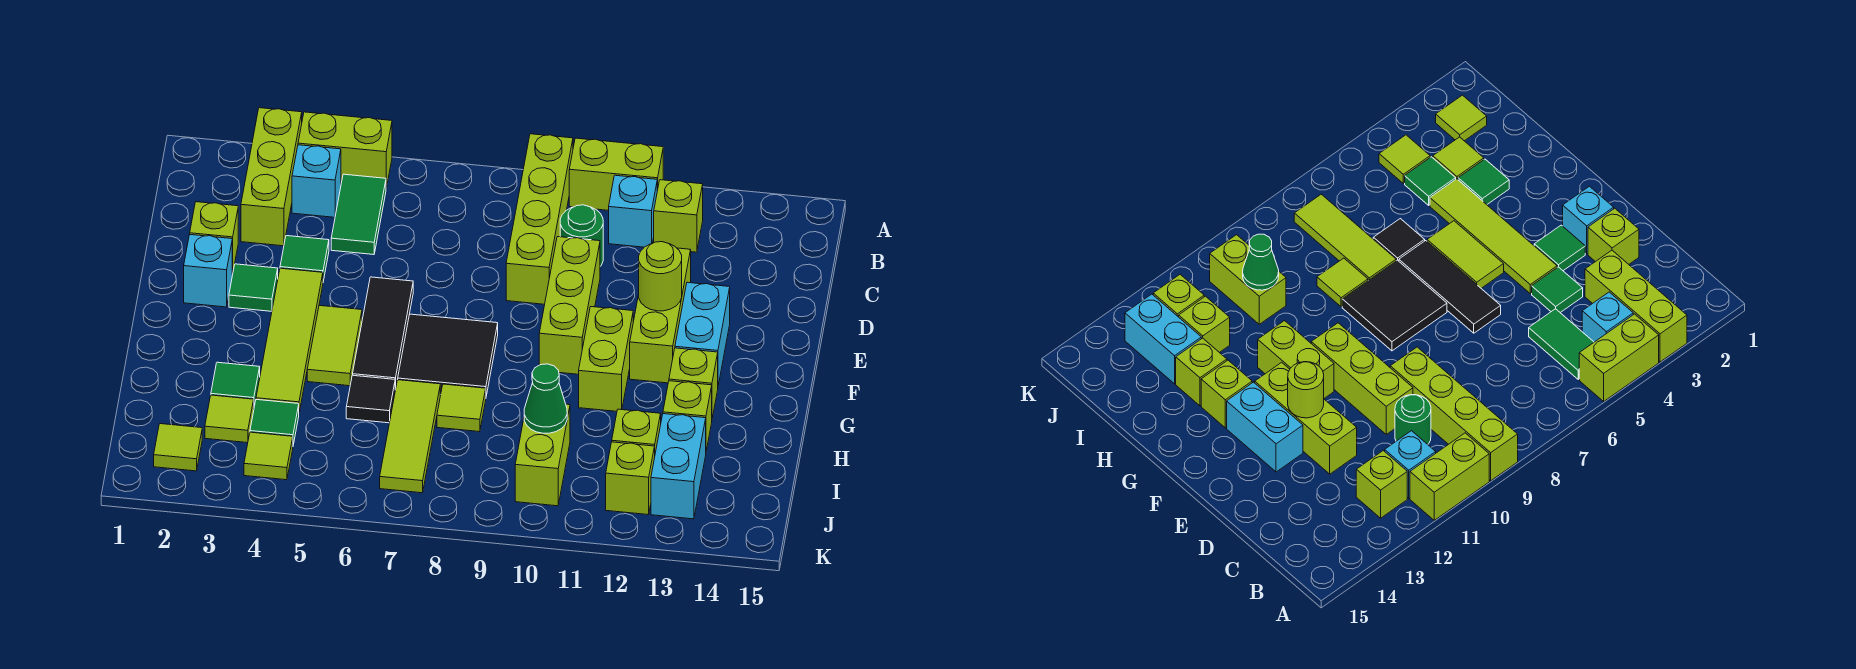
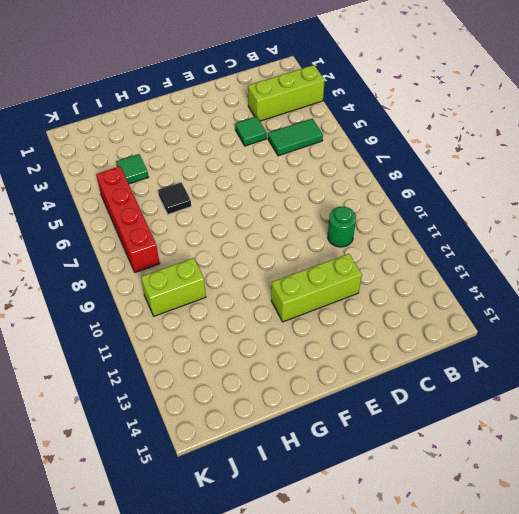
red brick J5:J8 level 1 -> lime tile H7:J7 level 1
none -> lime brick A4:A5 level 1
none -> lime brick A9:D9 level 1
none -> lime brick A10:A11 level 1
none -> cyan brick B4 level 1

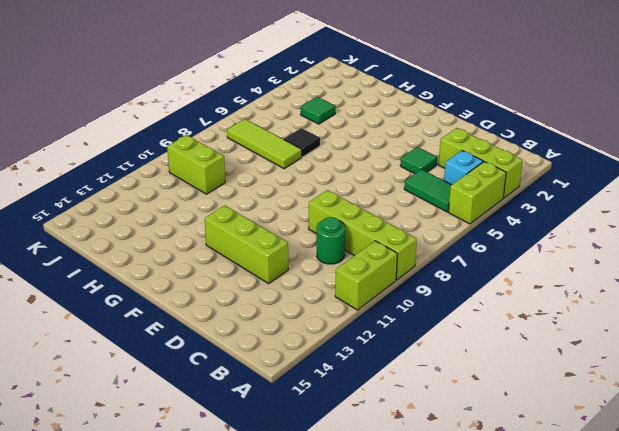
none -> cyan brick B11 level 1
none -> lime brick B12 level 1
none -> lime brick D2 level 1
none -> lime brick D10:F10 level 1

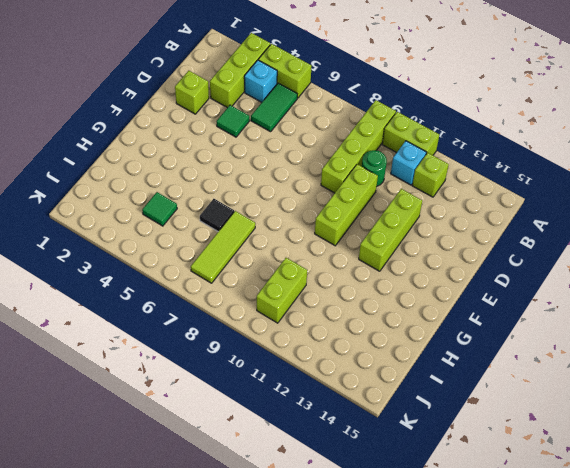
none -> cyan brick E2 level 1
none -> green tile E3 level 1
none -> lime tile E4:H4 level 1
none -> black tile E6:G6 level 1

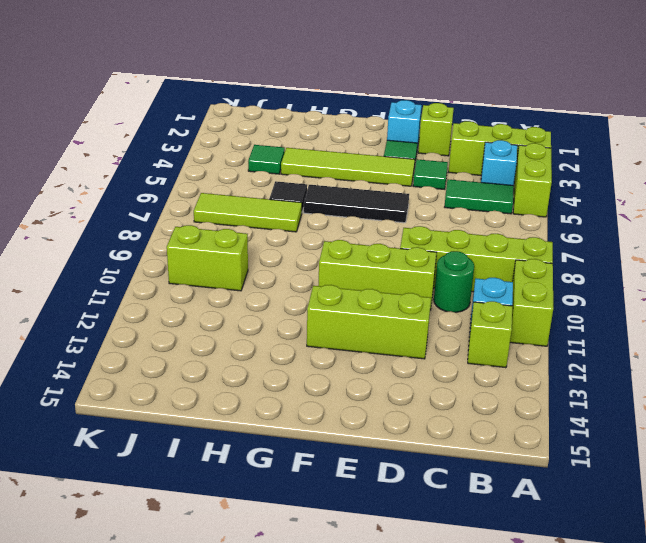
none -> cyan brick E13:F13 level 1
none -> lime tile F5:G5 level 1
none -> black tile F7:G8 level 1
none -> lime brick F11:G11 level 1

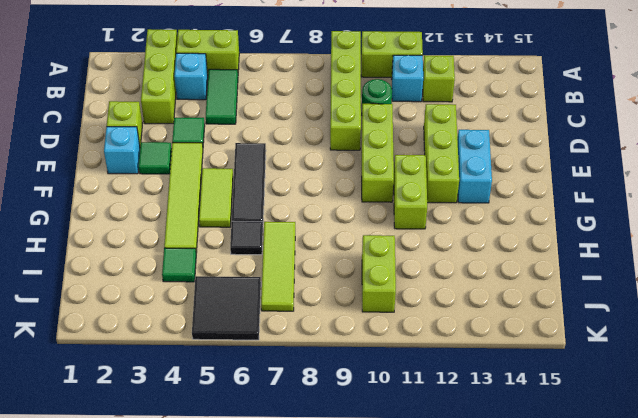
black tile J5:K6 level 1 -> black tile F7:G8 level 1
none -> lime brick G13 level 1
none -> green tile H3 level 1
none -> lime tile H8 level 1
none -> lime brick H13 level 1

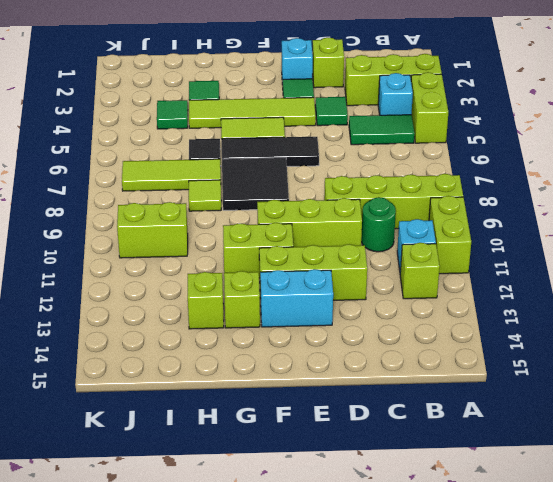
none -> lime tile I3 level 1
none -> lime brick I12 level 1
none -> cyan brick I13:J13 level 1
none -> lime tile J2 level 1

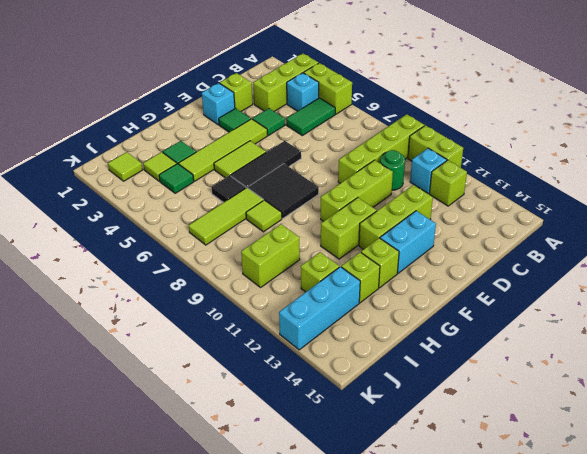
cyan brick I13:K13 level 1 -> cyan brick I13:J13 level 1
none -> lime tile J4 level 1
none -> lime brick J12 level 1
none -> lime round brick E12 level 2
none -> green cone I10 level 2

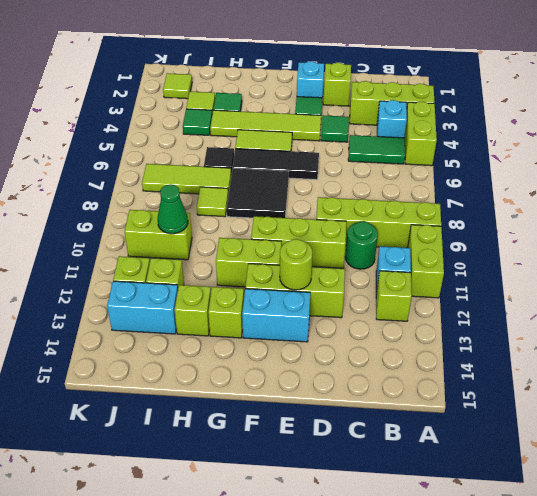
none -> lime tile J4 level 1

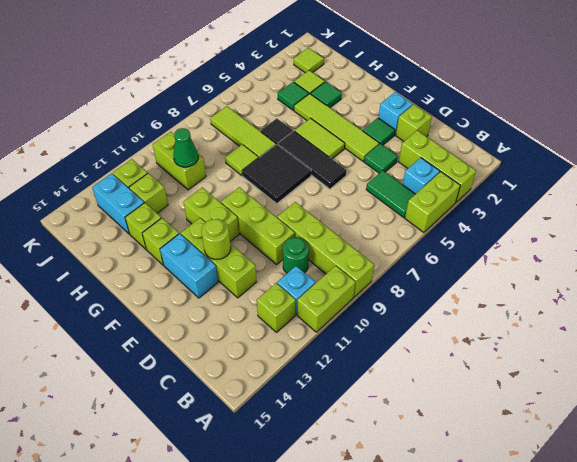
none -> lime tile J4 level 1

